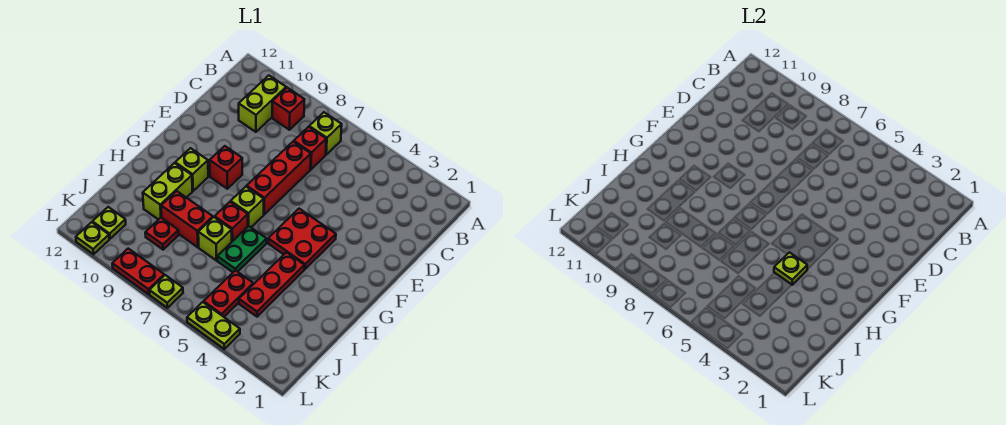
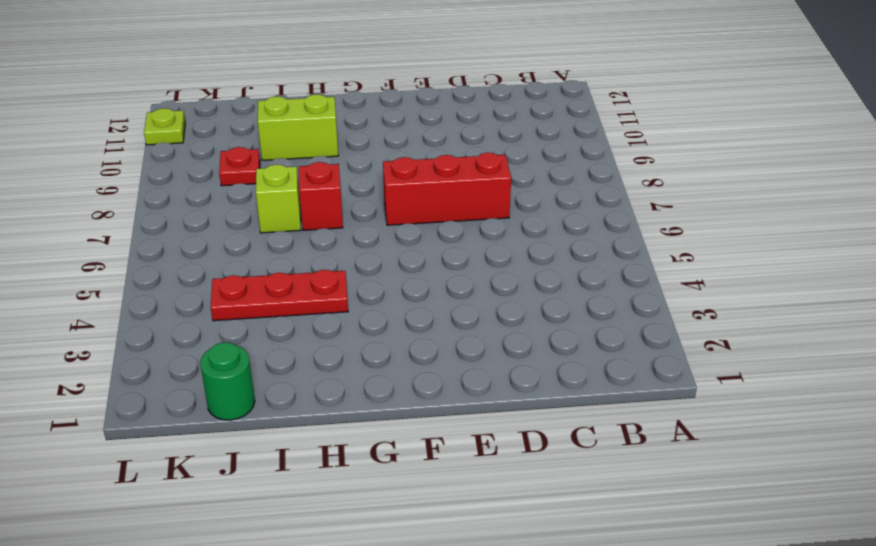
green round brick J1 level 1 -> none
none -> lime brick B7 level 1
none -> red brick B9 level 1
none -> lime brick B10:C10 level 1

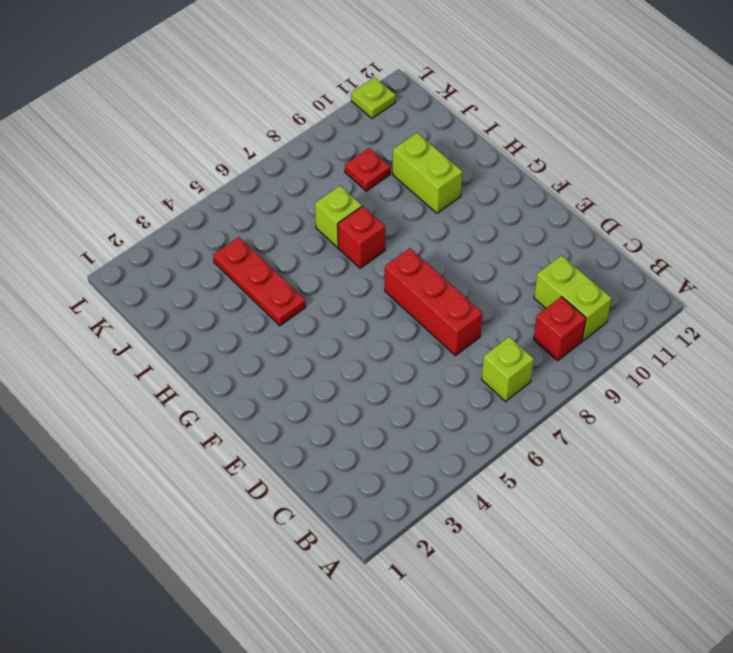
none -> red brick C7 level 1
none -> red plate F4:G5 level 1
none -> red brick F9 level 1

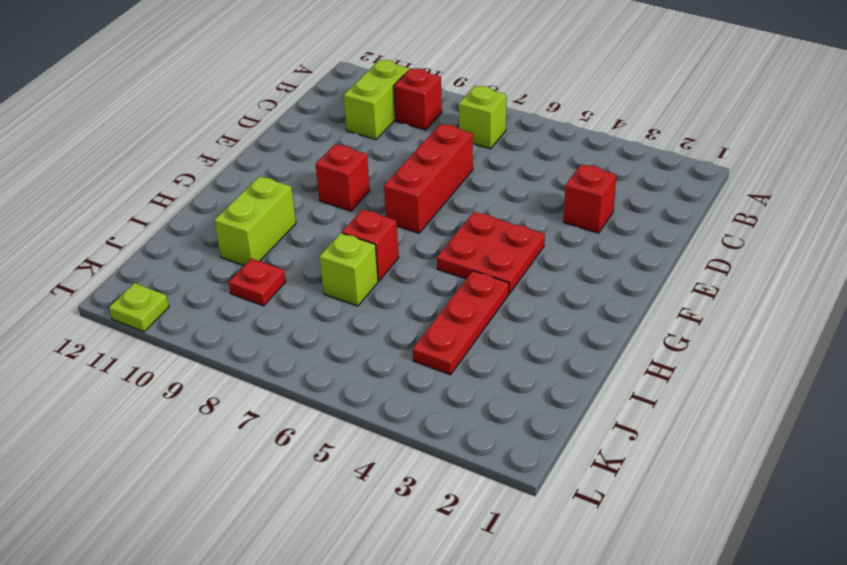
red brick D3 level 1 -> red brick C7 level 1
none -> lime brick G7 level 1
none -> lime brick G10 level 1
none -> green plate H6:I6 level 1

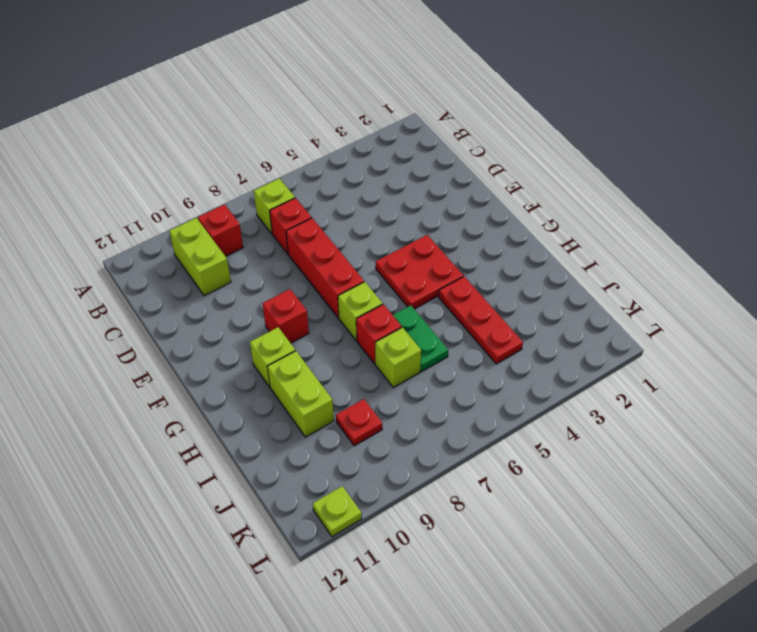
none -> red brick I8:I9 level 1
none -> red plate J5:K5 level 1
none -> lime plate K11 level 1

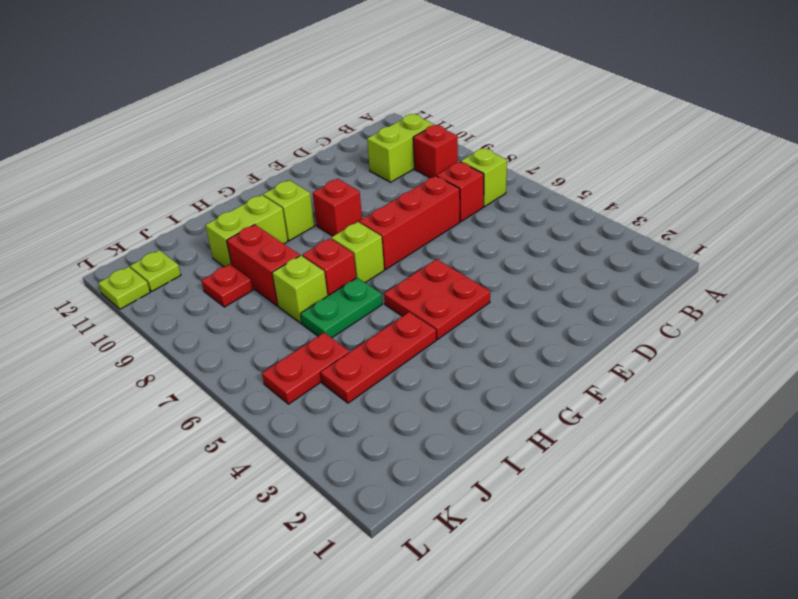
none -> lime plate L4:L5 level 1
none -> lime plate L7 level 1
none -> red plate L8:L9 level 1

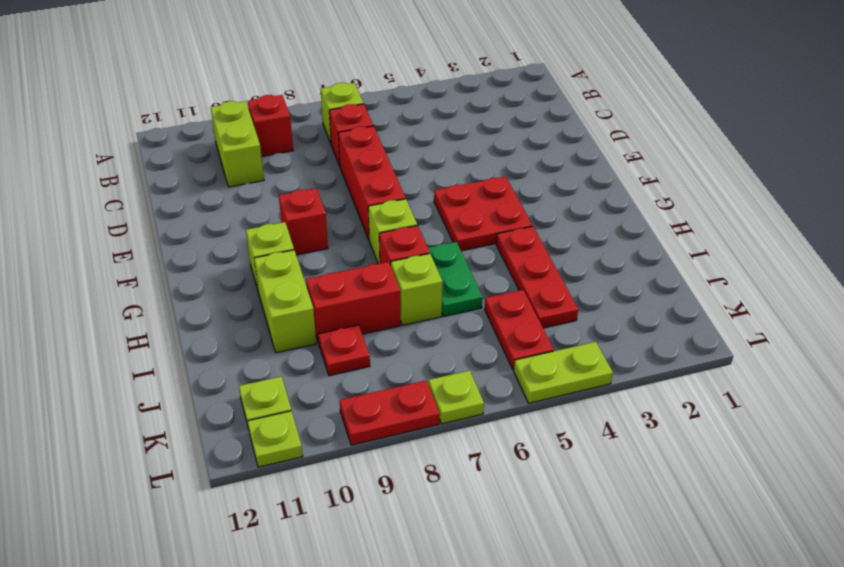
none -> lime plate H4 level 2

